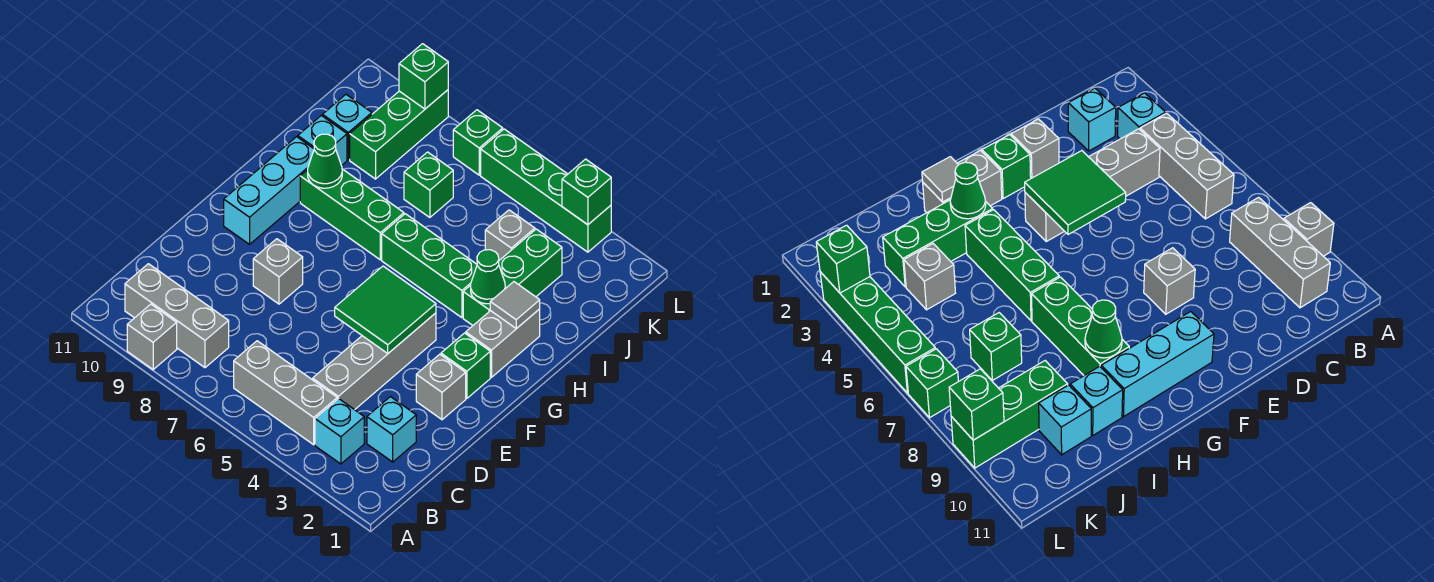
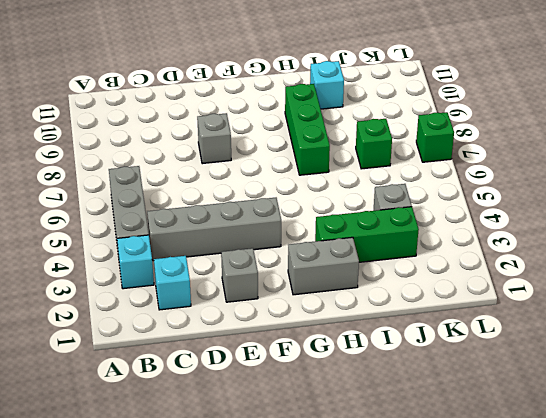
none -> grey brick A9 level 1
none -> grey brick B8:B10 level 1
none -> green brick F2 level 1

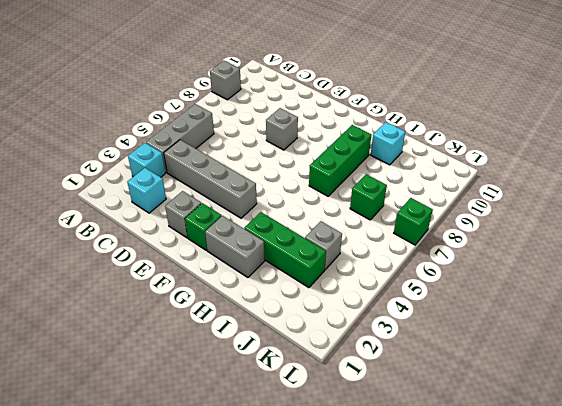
none -> grey brick B8:B10 level 1
none -> cyan brick F10:H10 level 1
none -> green brick H4:H6 level 1

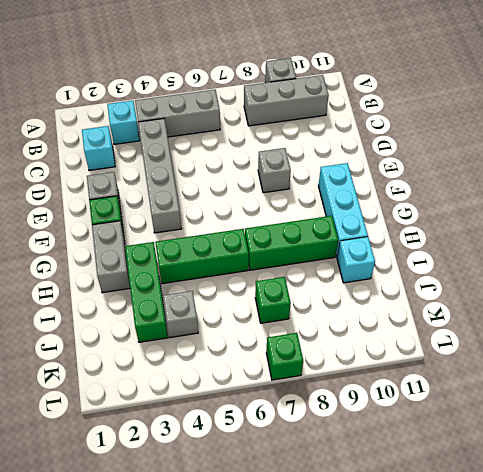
none -> green brick J9:L9 level 1
none -> cyan brick J10 level 1
none -> green brick L3:L6 level 1

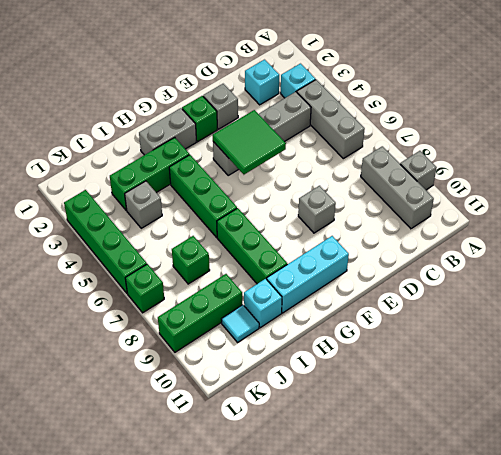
cyan tile J10 level 1 -> cyan brick J10 level 1
none -> grey tile H2 level 2
none -> green cone H3 level 2
none -> green cone H9 level 2

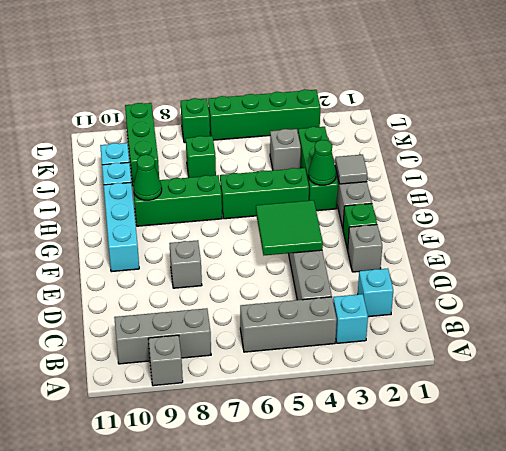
none -> green brick L3 level 2
none -> green brick L9 level 2

